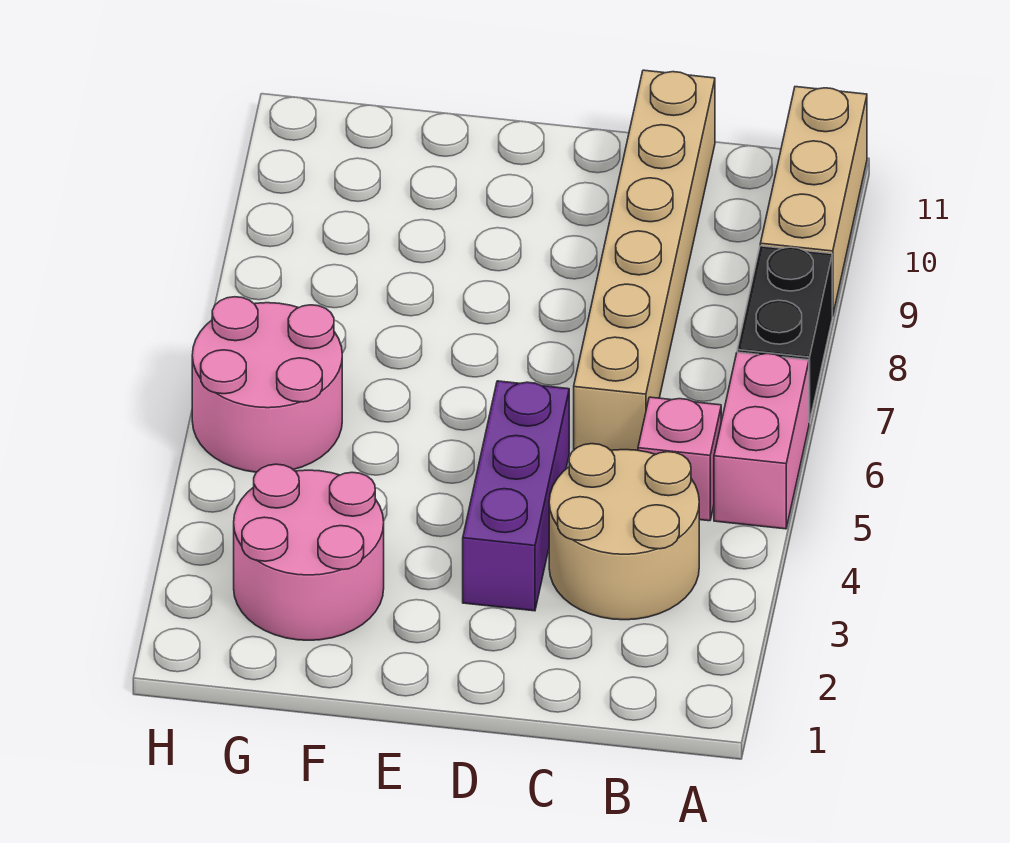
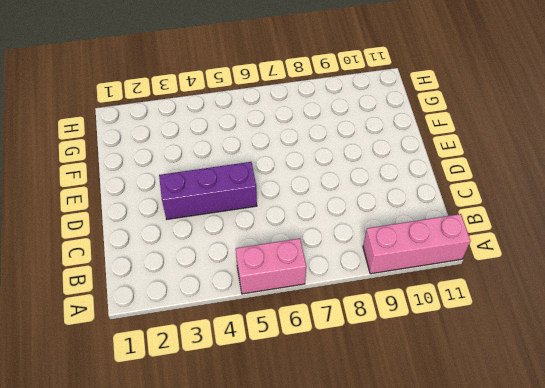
pink brick A9:A11 level 1 -> tan brick A9:A11 level 1
none -> black brick A7:A8 level 1
none -> tan round brick B3:C4 level 1

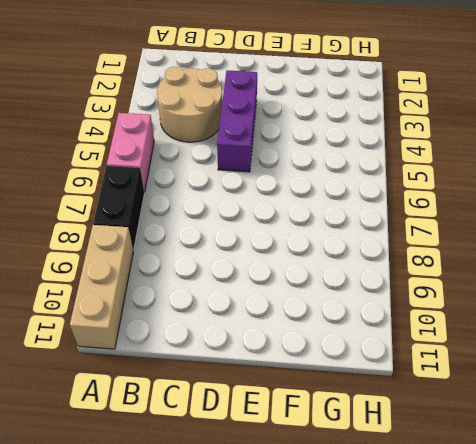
none -> pink brick B5 level 1
none -> tan brick C6:C11 level 1

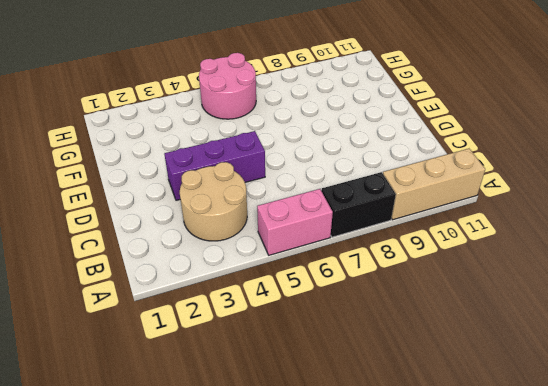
none -> pink brick B5 level 1
none -> tan brick C6:C11 level 1

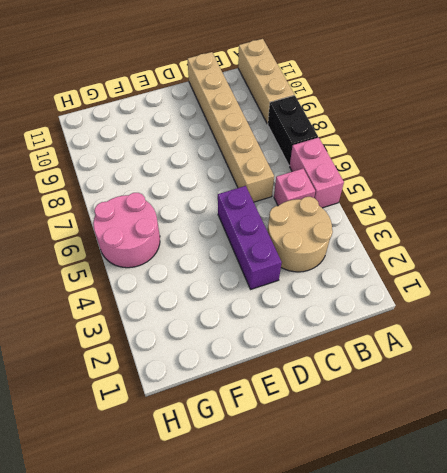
none -> pink round brick F2:G3 level 1

